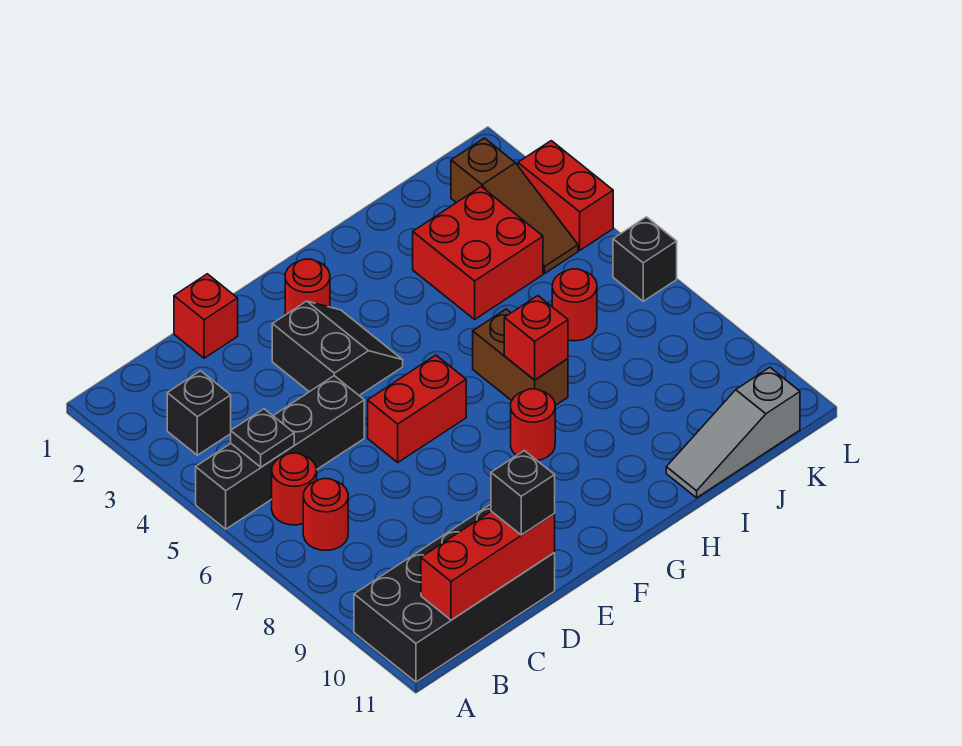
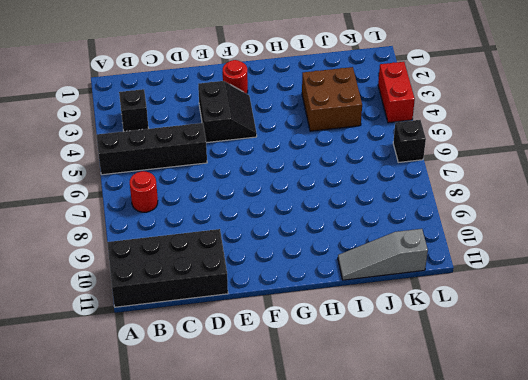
brown brick I3:J4 level 1 -> red brick I3:J4 level 1
none -> red round brick B6 level 1
none -> red brick D1 level 1
none -> red brick E6:F6 level 1

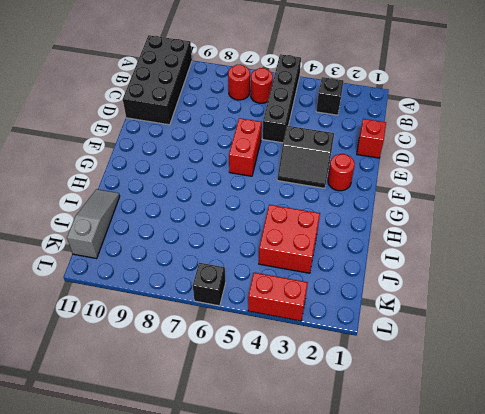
none -> red round brick G8 level 1
none -> brown brick H6:H7 level 1
none -> red round brick J6 level 1

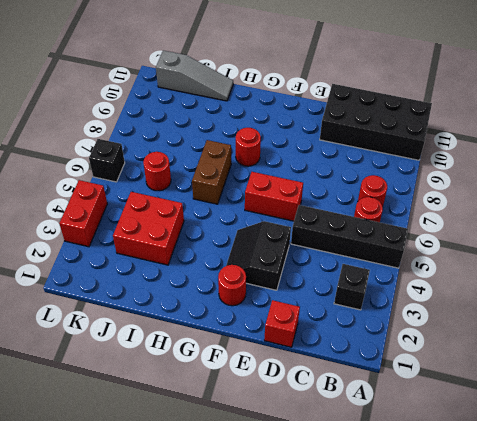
none -> brown slope K2:K4 level 1 top 2
none -> black plate B5 level 2
none -> red brick B11:D11 level 2

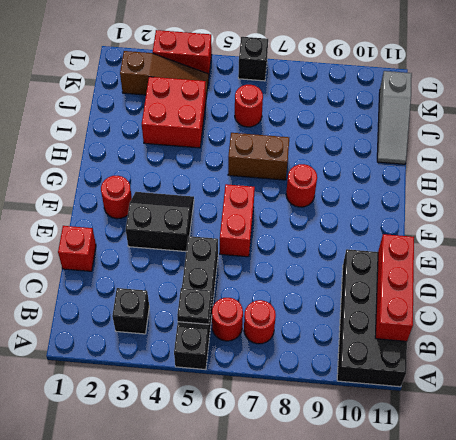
none -> red brick H7 level 2
none -> black brick D11 level 3

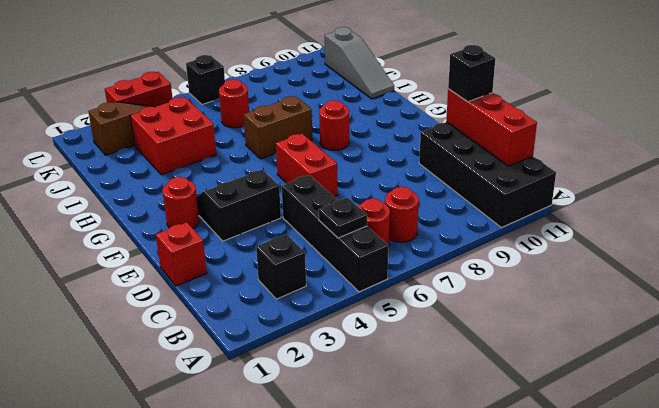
none -> red brick H7 level 2

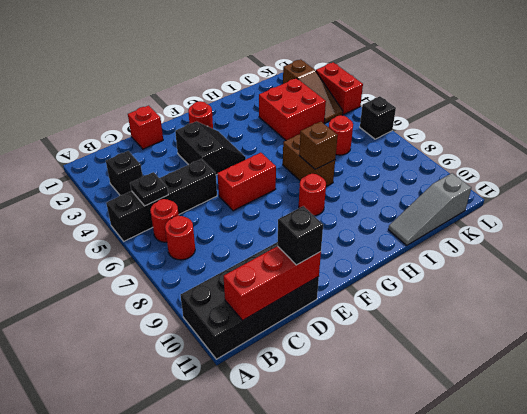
brown brick H7 level 2 -> red brick H7 level 2

